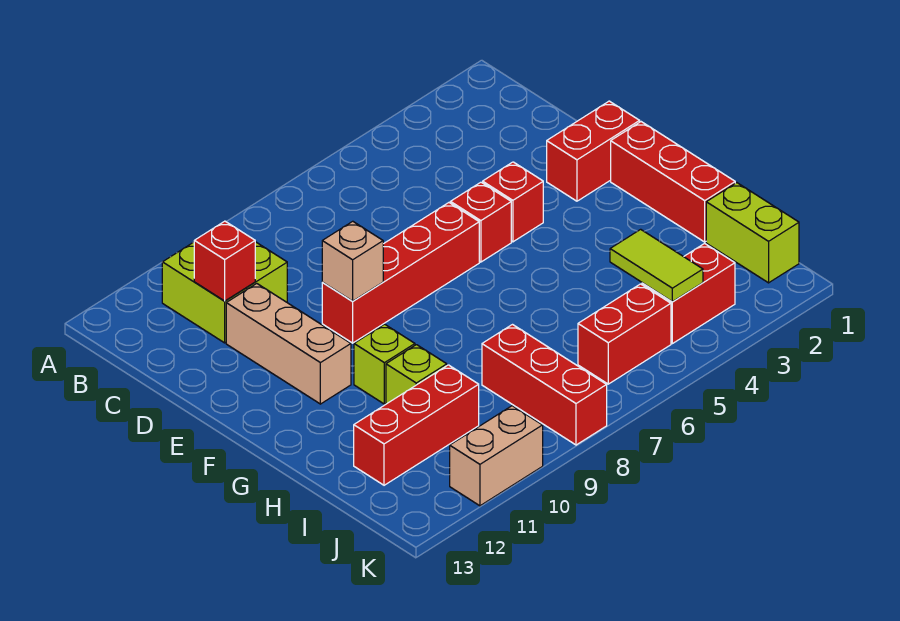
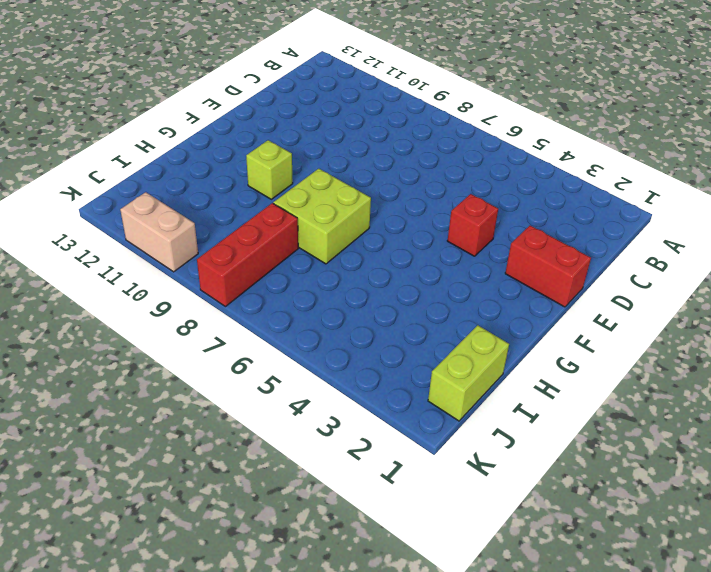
lime brick G7:H8 level 1 -> lime brick B10:C11 level 1
none -> tan brick D11:F11 level 1
none -> red brick E5 level 1
none -> red brick E6:E9 level 1

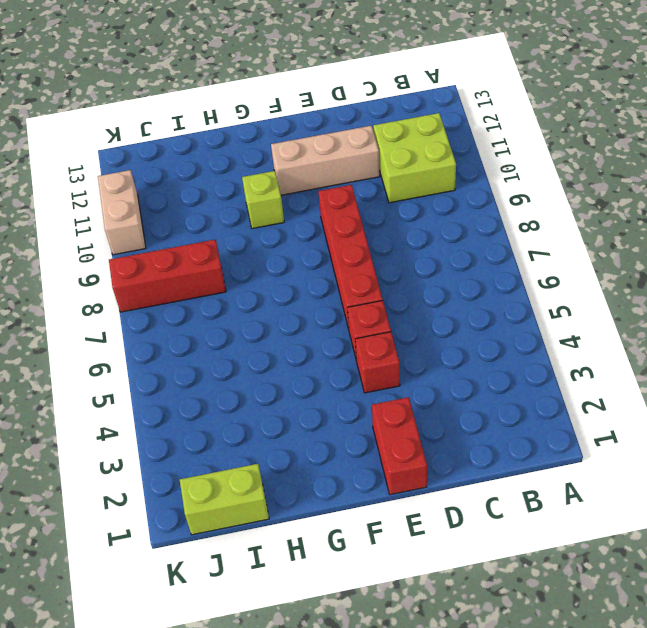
none -> red brick F1:H1 level 1
none -> lime brick H10 level 1
none -> red brick I10:I12 level 1

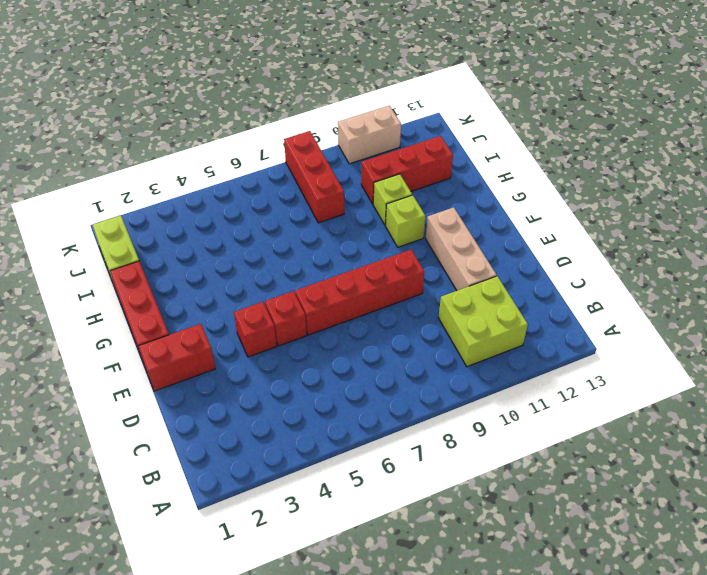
none -> red brick J3:J4 level 1
none -> red brick J5:J6 level 1
none -> red brick C11 level 2

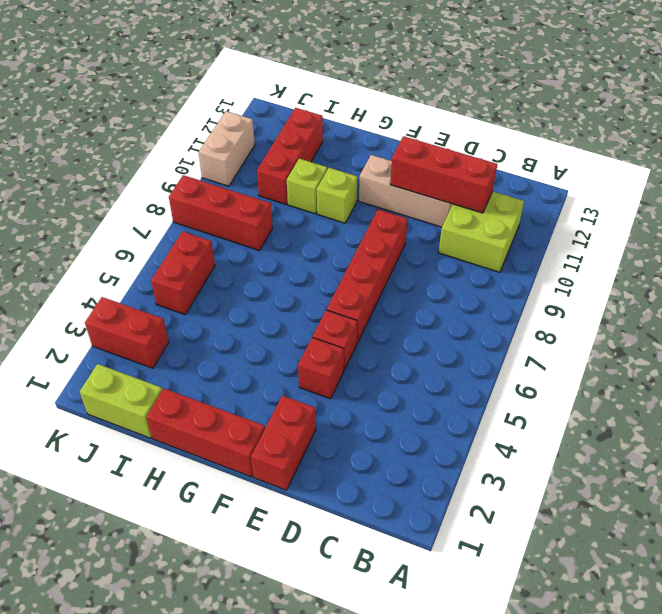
red brick C11:E11 level 2 -> red brick C11 level 2
red brick J3:K3 level 1 -> red brick J3:J4 level 1
none -> tan brick E9 level 2
none -> lime tile I4:J4 level 2

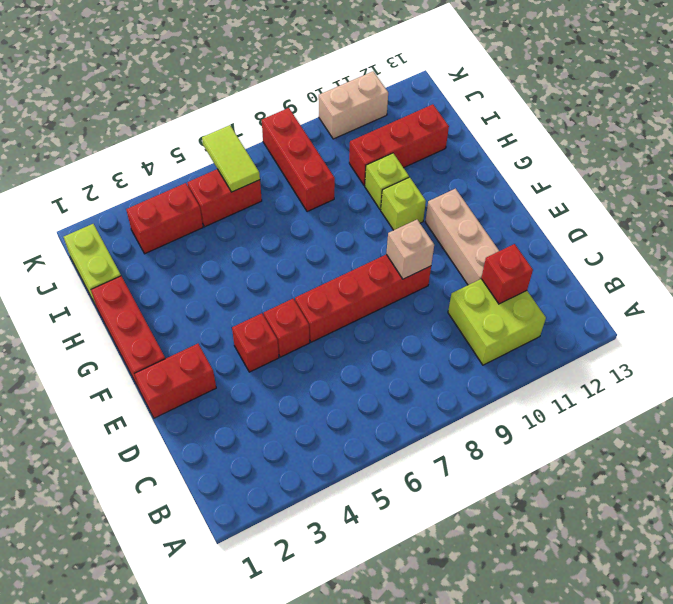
lime tile J6:K6 level 2 -> lime tile I4:J4 level 2

